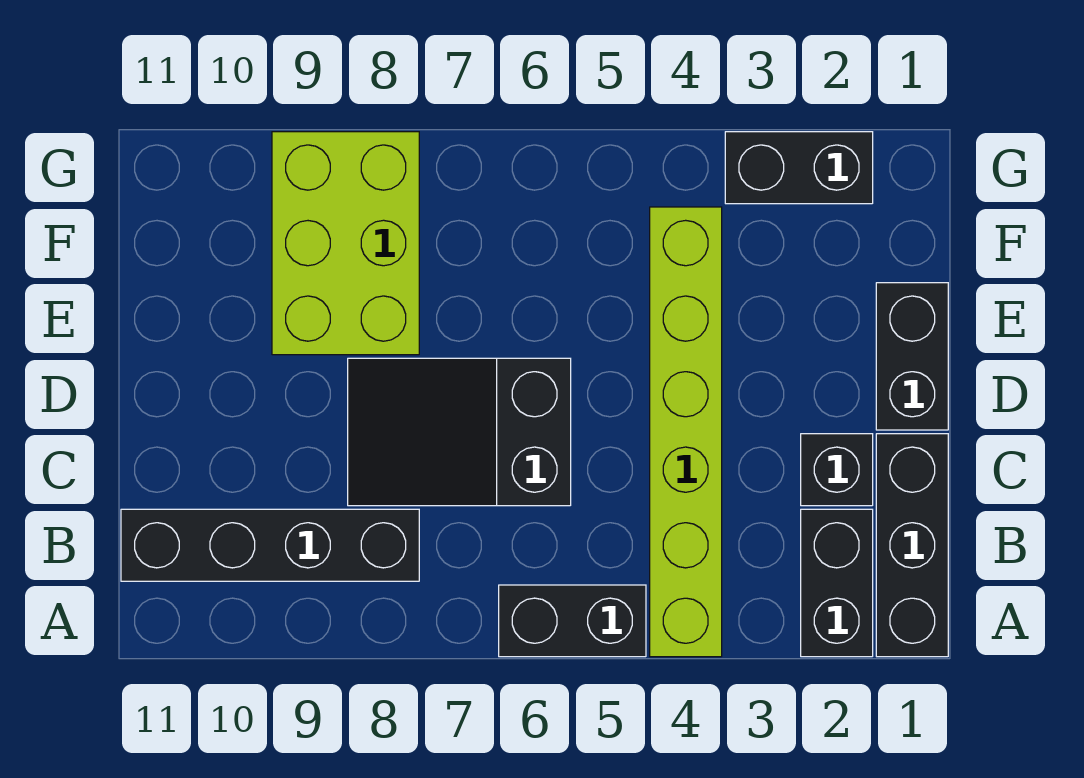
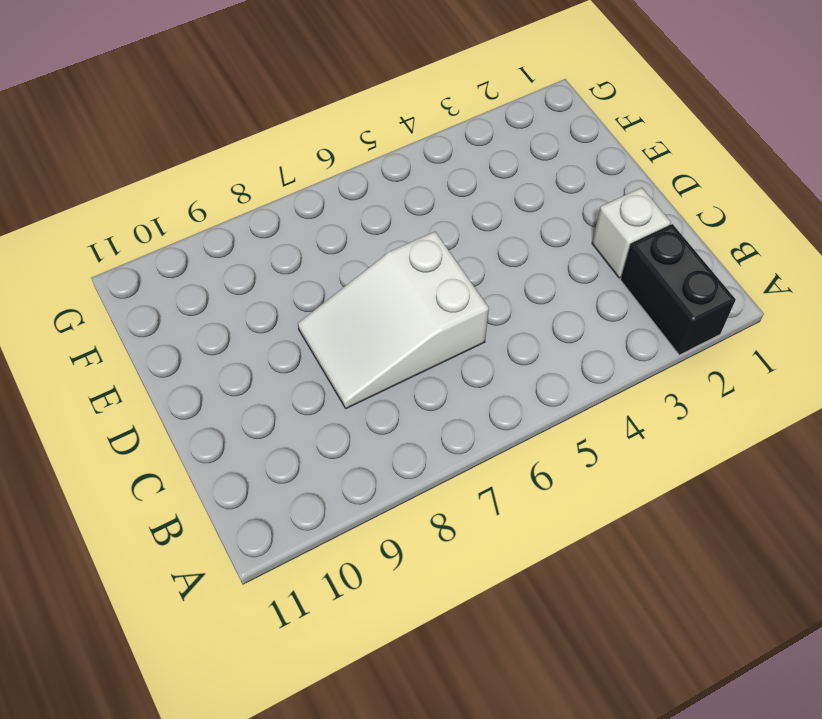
white brick C2 level 1 -> black brick C2 level 1
white slope C6:D8 level 1 top 6 -> black slope C6:D8 level 1 top 6
none -> black brick A1:C1 level 1
none -> lime brick A4:F4 level 1

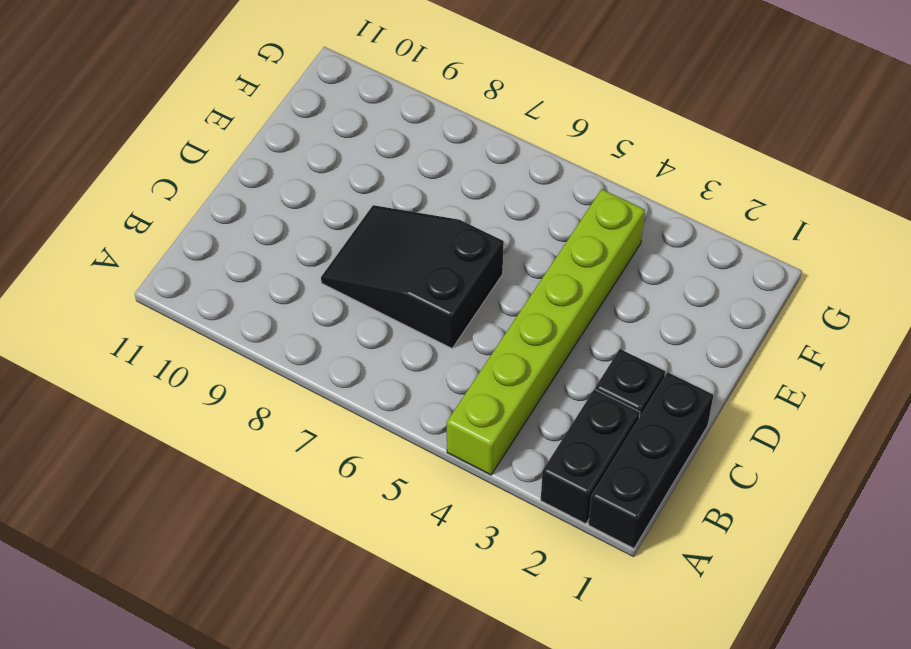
none -> black brick A5:A6 level 1
none -> black brick B8:B11 level 1

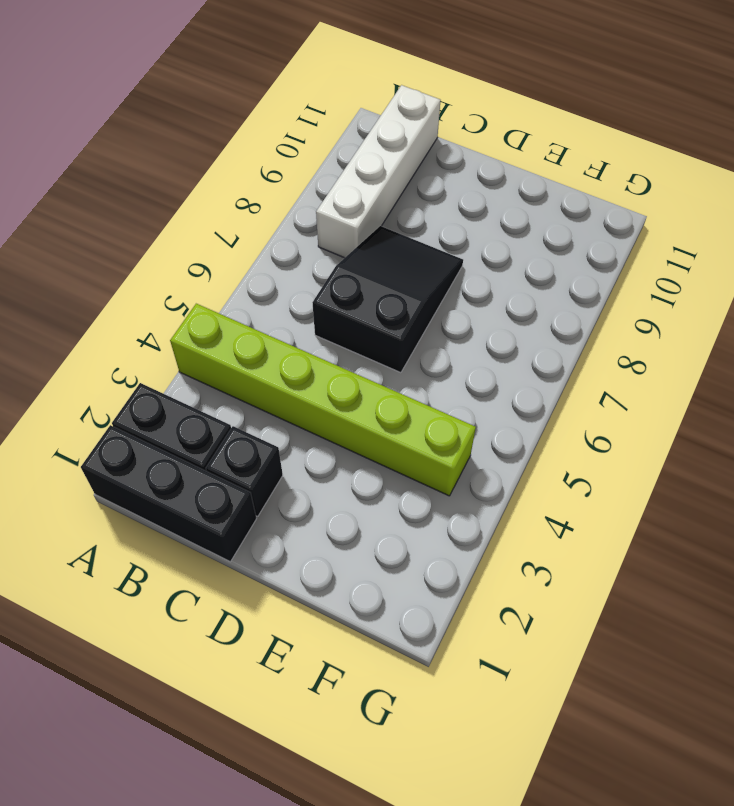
white brick B8:B11 level 1 -> black brick B8:B11 level 1
none -> black brick A5:A6 level 1
none -> black brick D1:E1 level 1

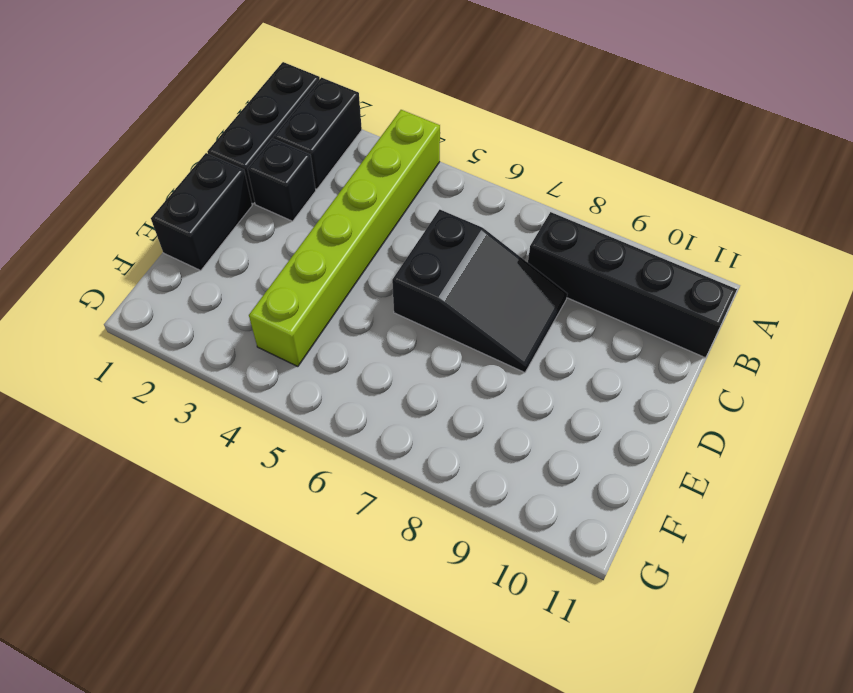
none -> black brick A5:A6 level 1
none -> lime brick E8:G9 level 1

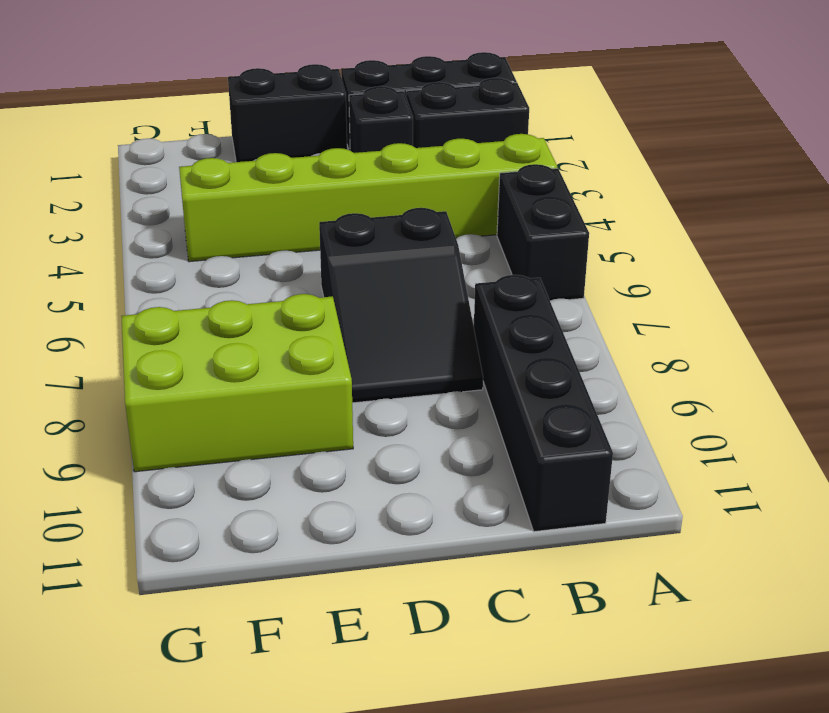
none -> black brick G2:G3 level 1

